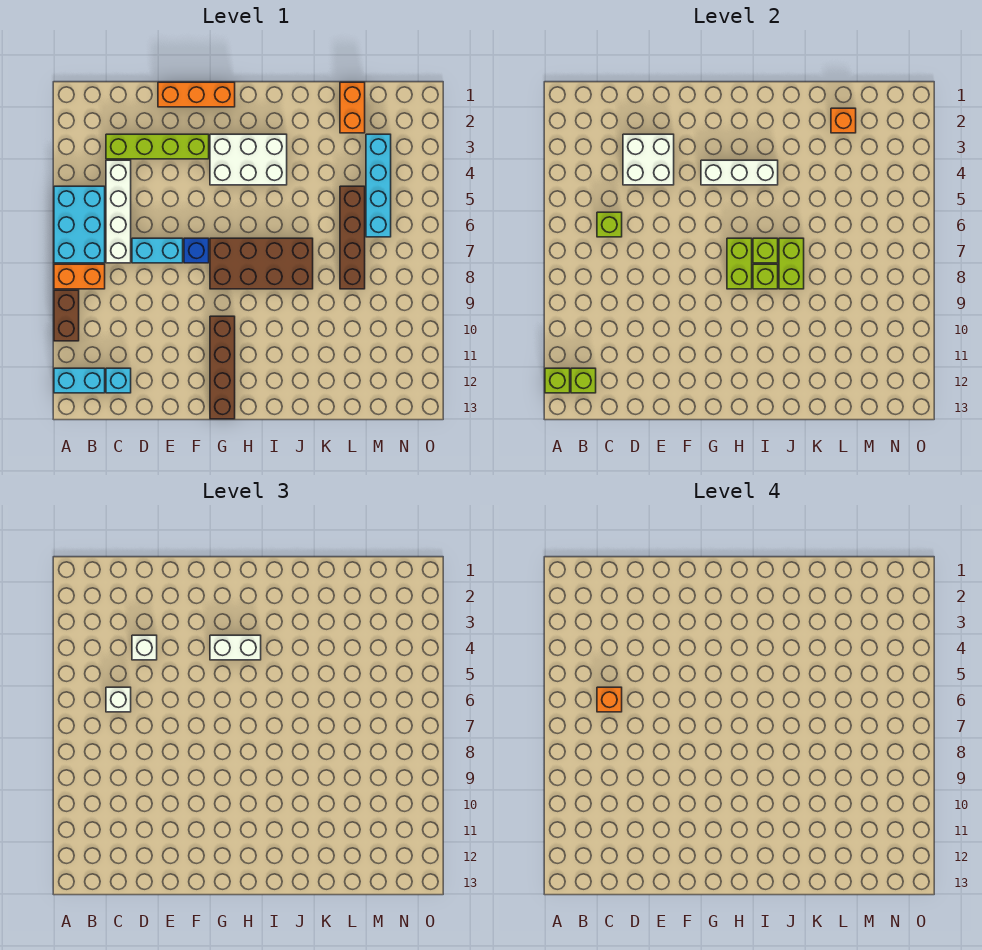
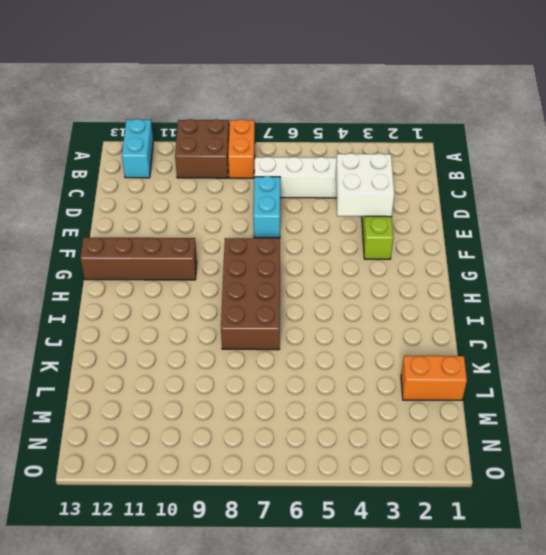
brown brick A9:B10 level 1 -> brown brick A9:A10 level 1
none -> cyan brick A5:B7 level 1
none -> cyan brick C12 level 1
none -> orange brick E1:G1 level 1
none -> blue brick F7 level 1

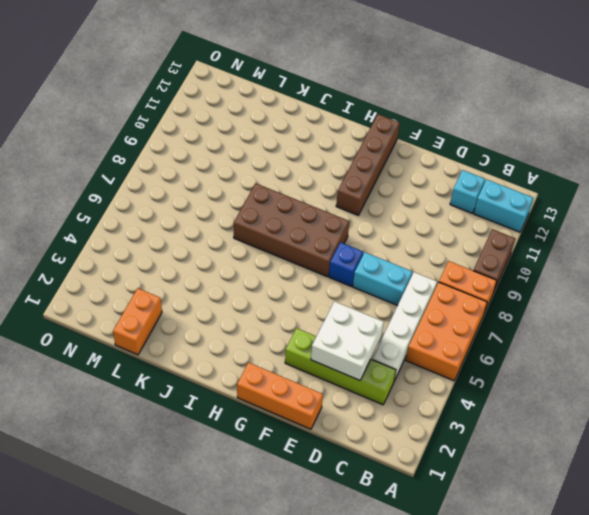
orange brick A5:B7 level 1 -> cyan brick A5:B7 level 1
none -> white brick G3:I4 level 1
none -> brown brick L5:L8 level 1
none -> cyan brick M3:M6 level 1
none -> lime brick A12 level 2

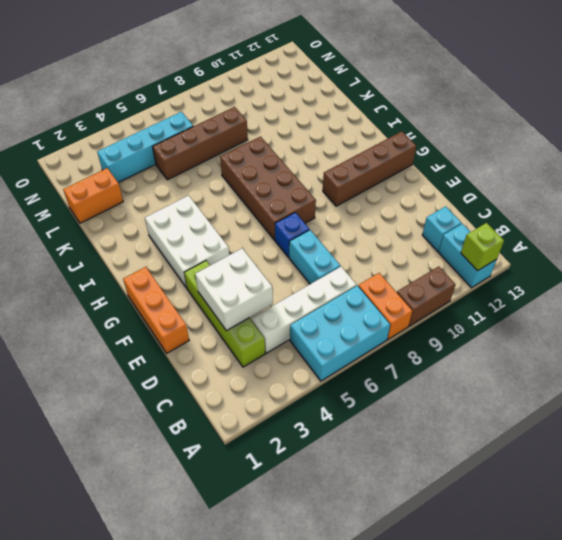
none -> lime brick B12 level 2
none -> lime brick C6 level 2
none -> white brick G4:I4 level 2
none -> lime brick H7:H8 level 2

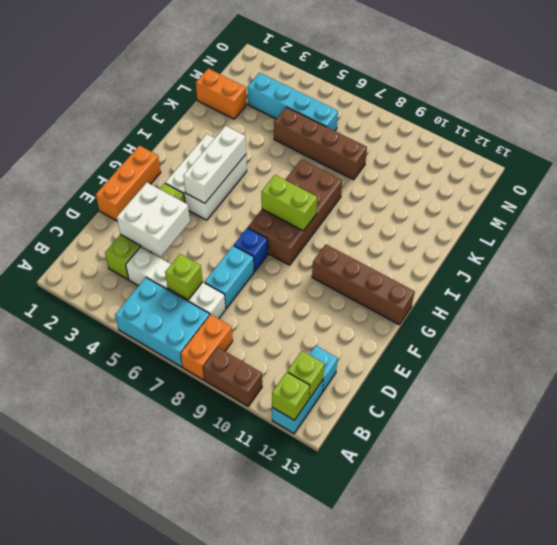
none -> lime brick I7 level 2
none -> lime brick I8 level 2
none -> lime brick J7:J8 level 2
none -> orange brick L2 level 2

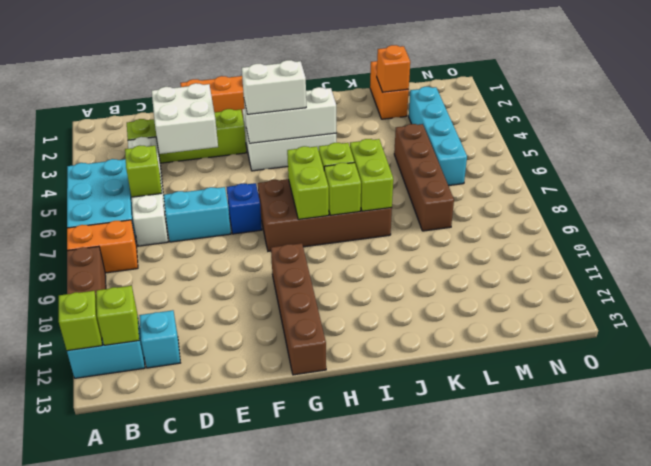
none -> white brick C6 level 3
none -> white brick D4 level 3
none -> orange brick C6 level 4

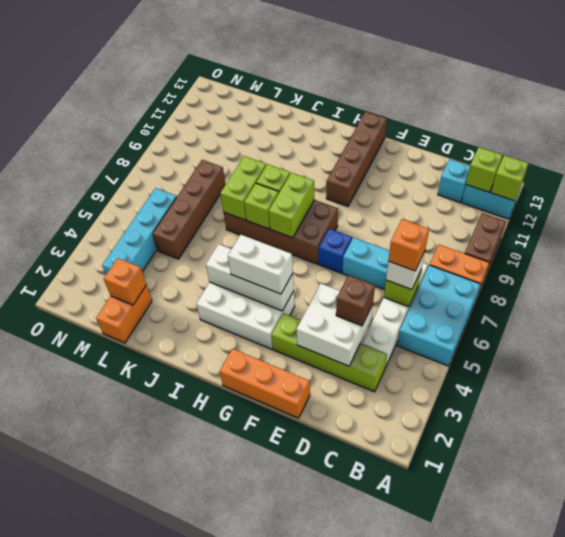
brown brick D4 level 3 -> white brick D4 level 3

